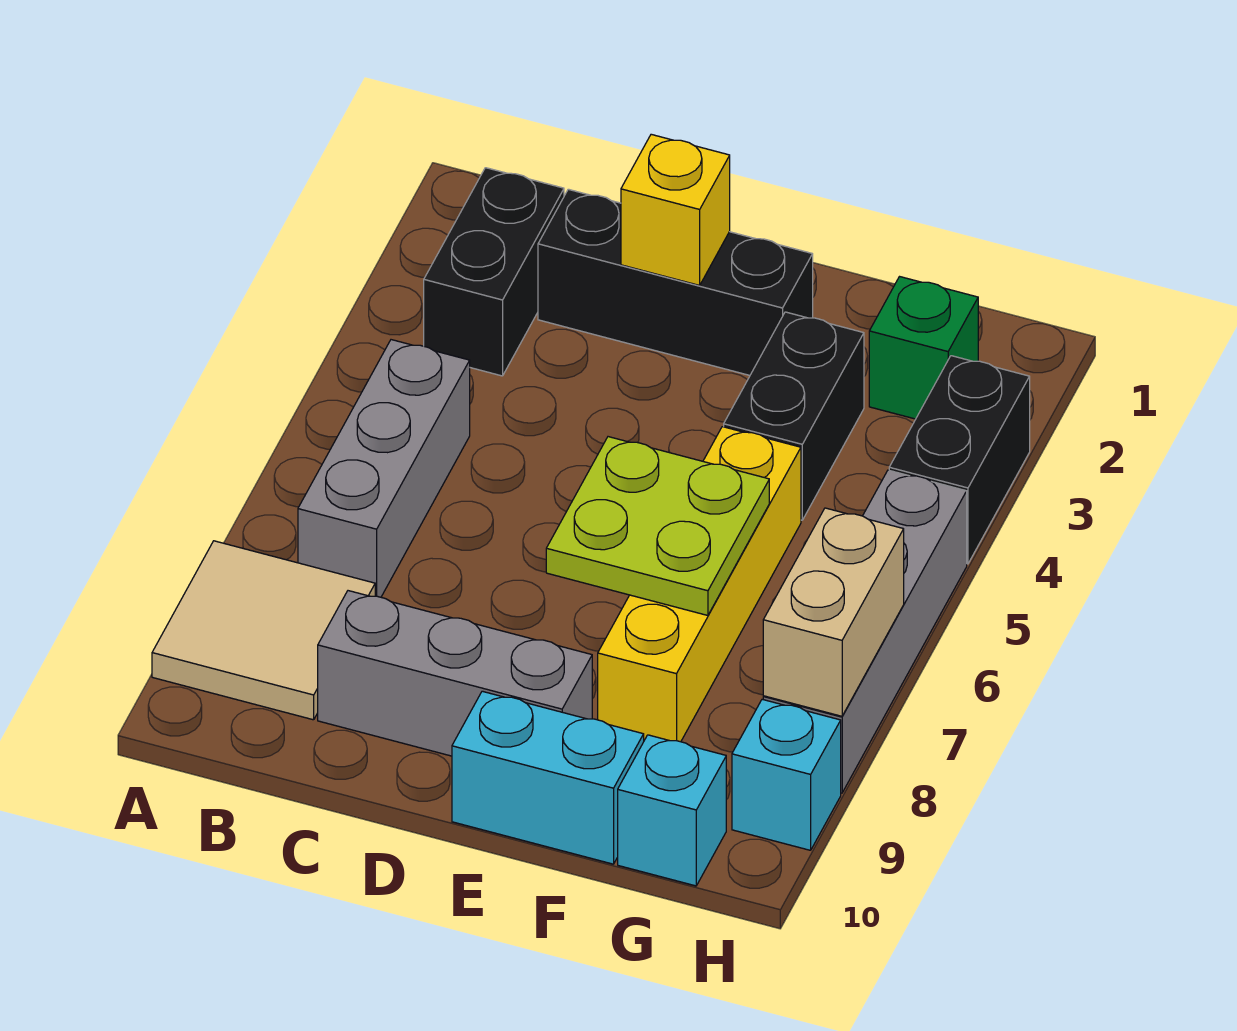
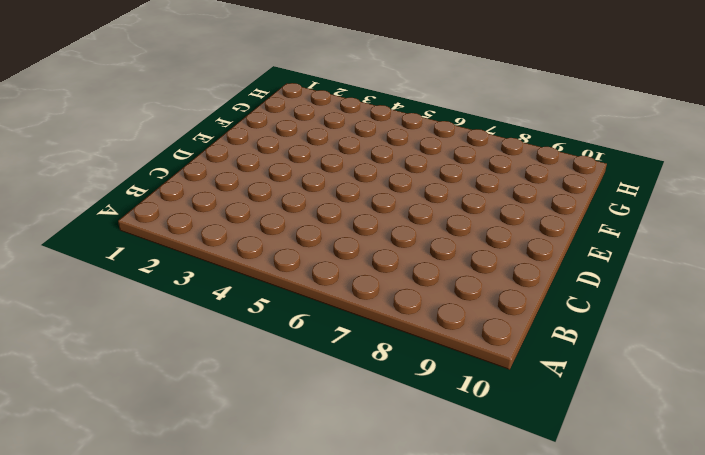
none -> tan tile A8:B9 level 1
none -> black brick B2:B3 level 1
none -> grey brick B5:B7 level 1

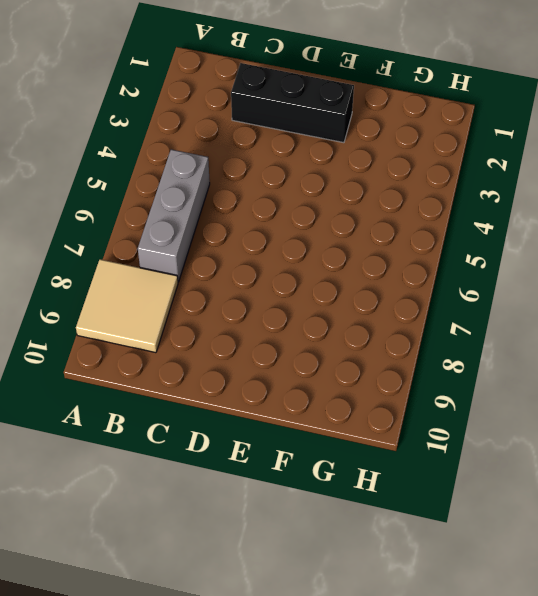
none -> black brick B2:B3 level 1
none -> grey brick C9:E9 level 1
none -> cyan brick E10:F10 level 1

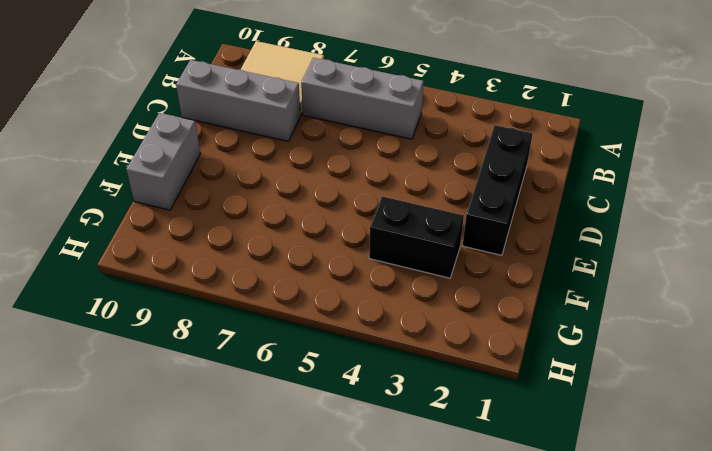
grey brick C8:C10 level 1 -> grey brick C9:E9 level 1
grey brick E10:F10 level 1 -> cyan brick E10:F10 level 1
none -> black brick B2:B3 level 1
none -> yellow brick F5:F8 level 1
none -> green brick G2 level 1

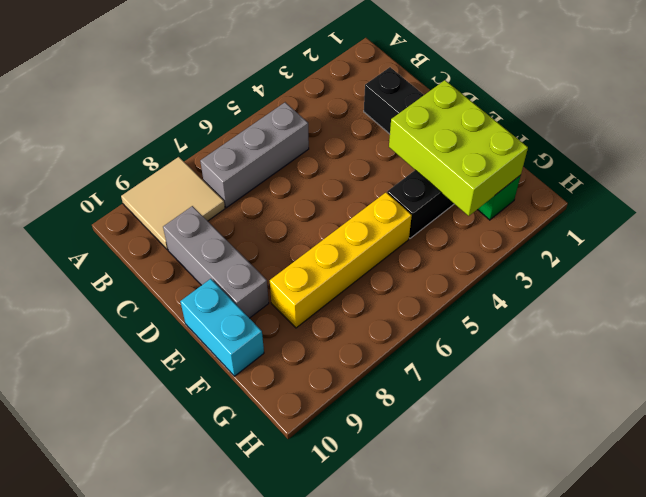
lime brick E2:G3 level 2 -> none
none -> black brick B2:B3 level 1
none -> cyan brick G10 level 1
none -> black brick H3:H4 level 1

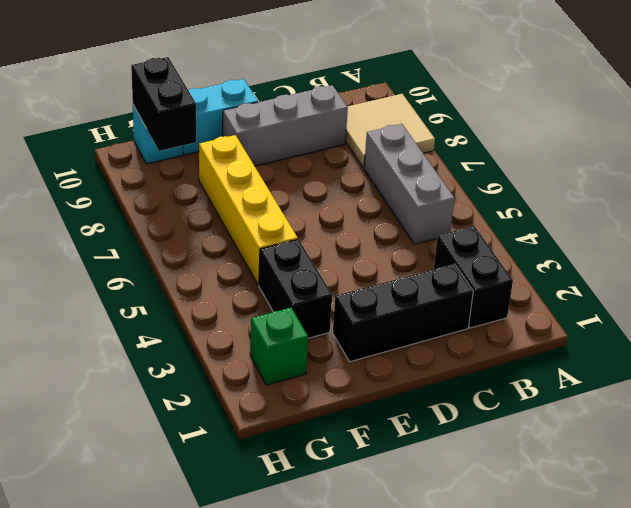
black brick G9:G10 level 2 -> black brick H3:H4 level 1
none -> grey brick H5:H8 level 1
none -> cyan brick H9 level 1
none -> yellow brick D2 level 2

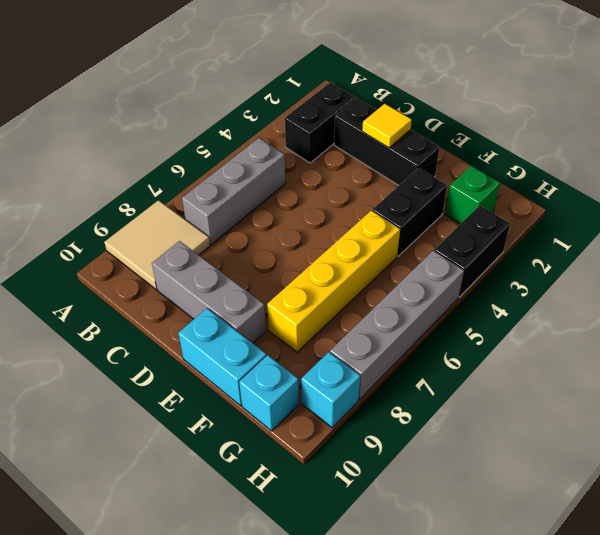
yellow tile D2 level 2 -> yellow brick D2 level 2
none -> lime plate E6:F7 level 2
none -> tan brick H7:H8 level 2

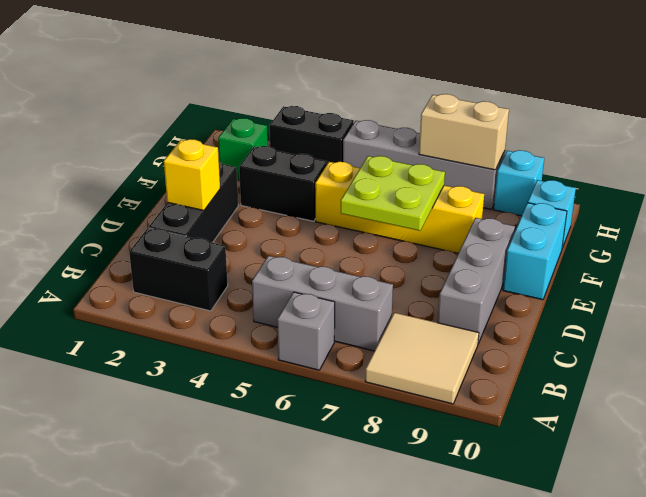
grey brick A6 level 1 -> none

